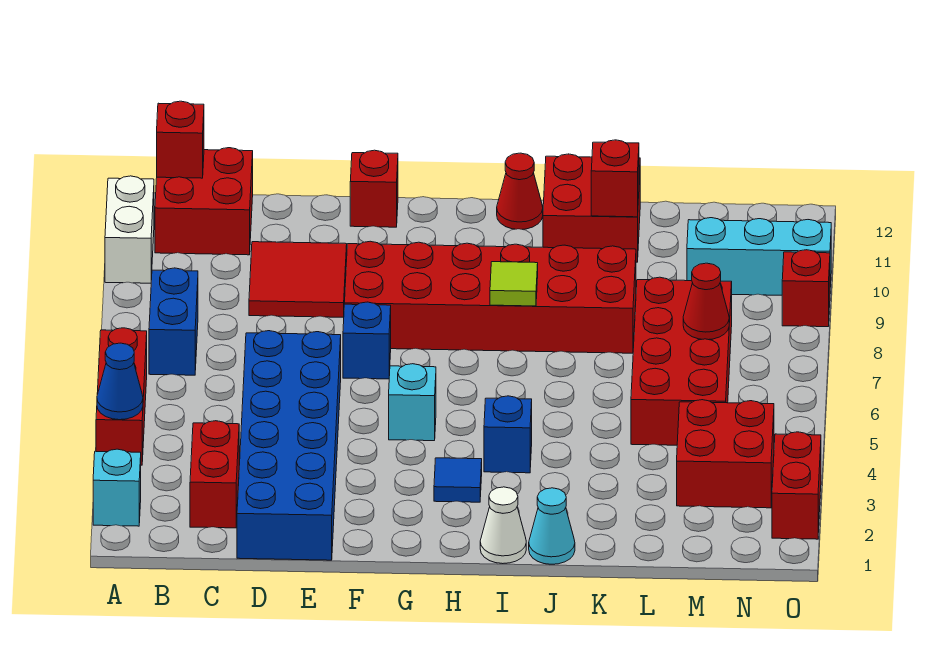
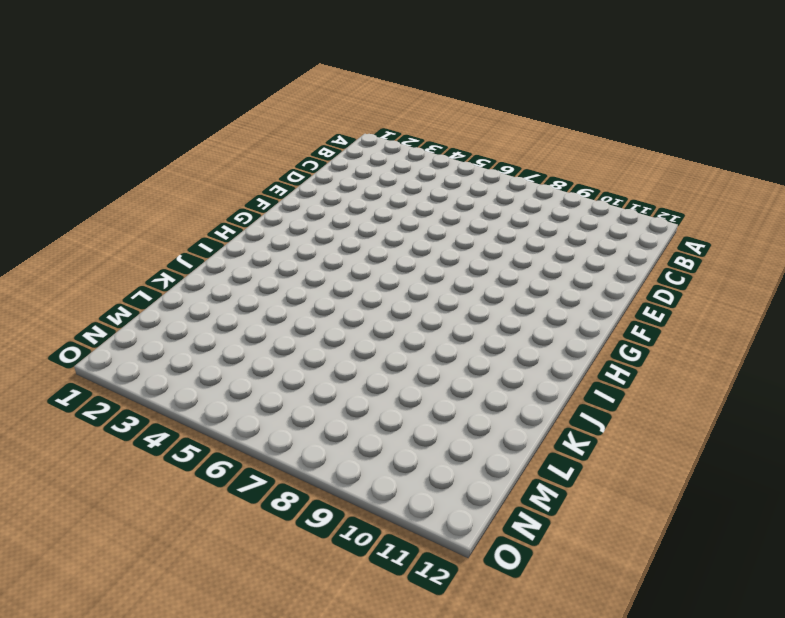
none -> cyan brick A2 level 1
none -> red brick A4:A6 level 1
none -> white brick A10:A11 level 1

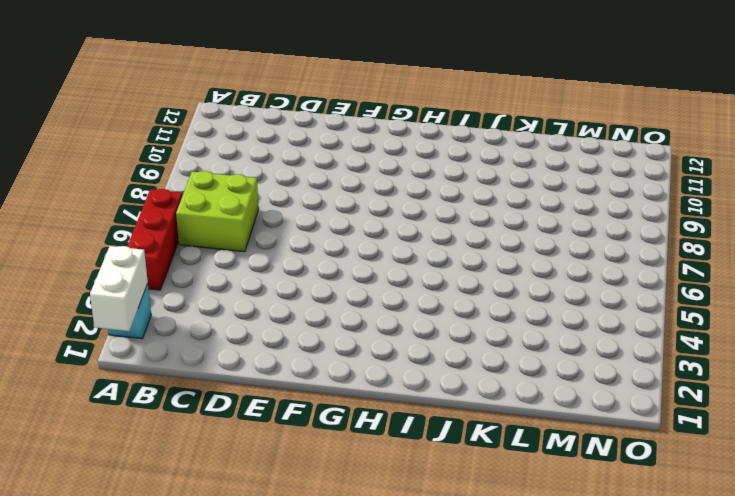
white brick A1:A2 level 2 -> white brick A10:A11 level 1
lime brick B6:C7 level 1 -> blue brick B7:B8 level 1
none -> red brick B11:C12 level 1
none -> red brick C2:C3 level 1
none -> blue brick D1:E6 level 1

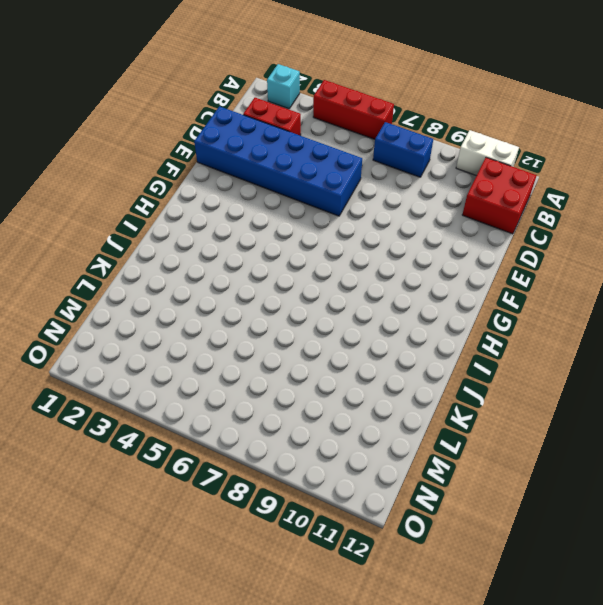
none -> red tile D9:E10 level 1
none -> blue brick F7 level 1
none -> red brick F8:K9 level 1

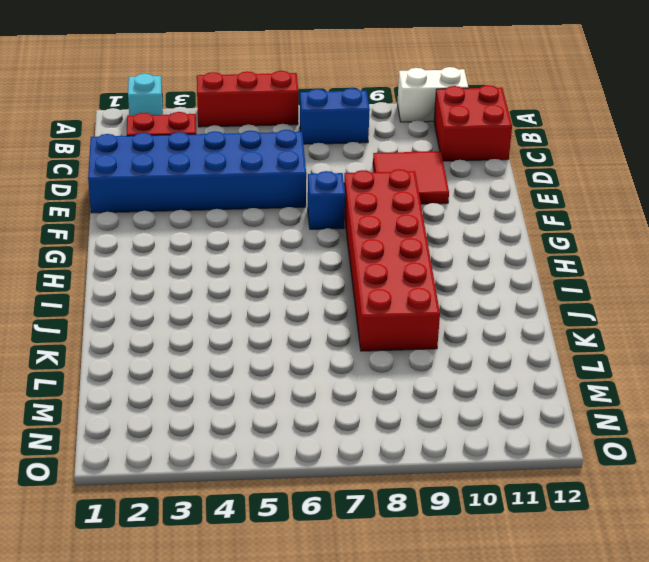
none -> red brick F12 level 1
none -> cyan brick G5 level 1
none -> blue tile H3 level 1

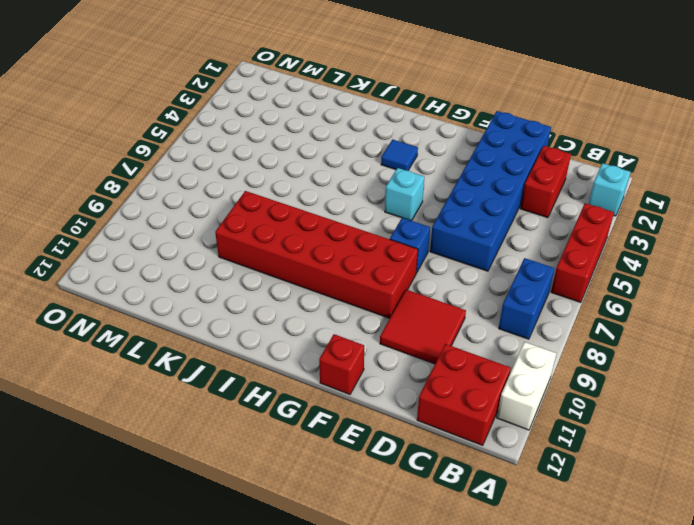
none -> white cone I1 level 1
none -> blue brick I4 level 1
none -> red cone I12 level 1

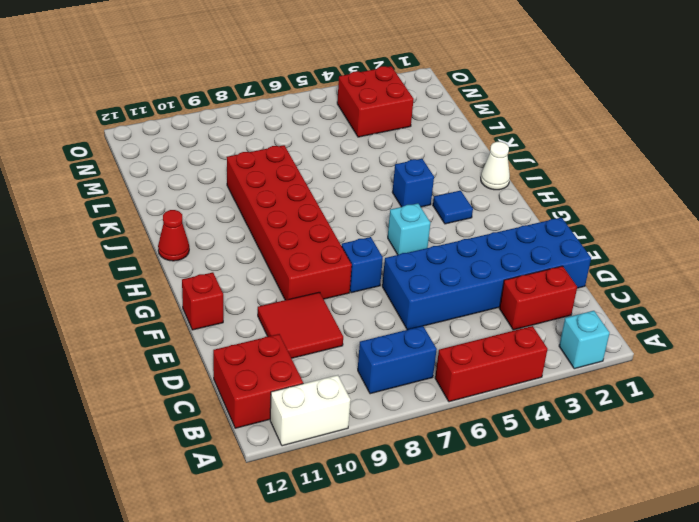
none -> cyan cone J1 level 1
none -> red brick J11:K12 level 1
none -> red brick L5:M8 level 1

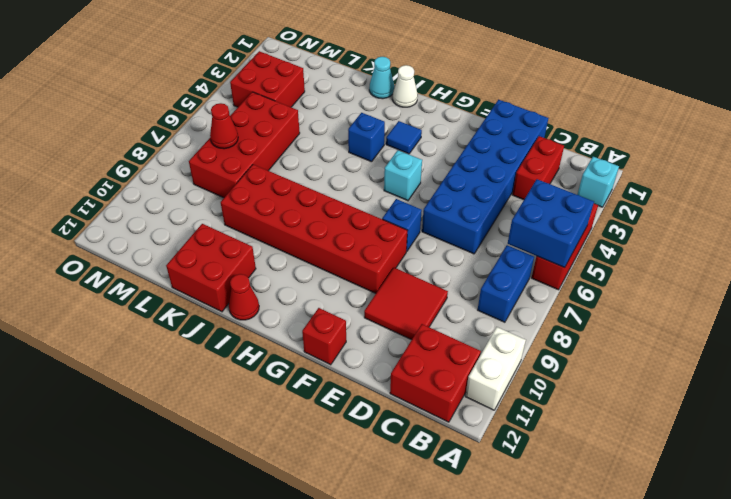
blue brick A5:B6 level 2 -> none
none -> cyan brick M10:O10 level 1
none -> red brick O2:O3 level 1
none -> red brick O9 level 1

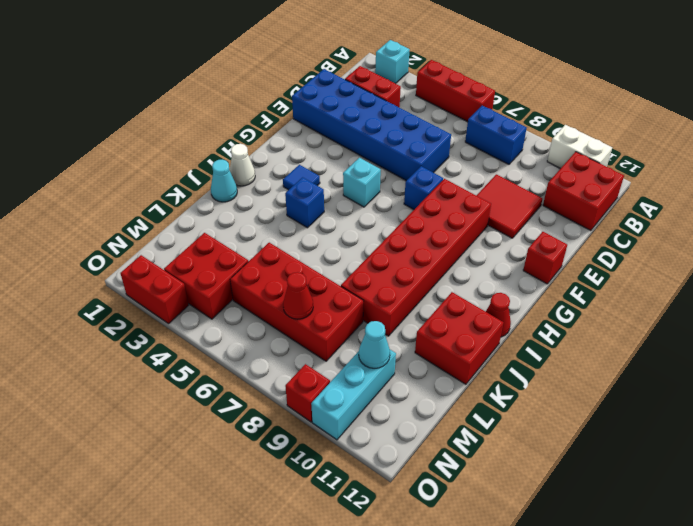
cyan cone M10 level 2 -> none
none -> blue cone A4 level 2
none -> red brick B12 level 2
none -> lime tile I8 level 2

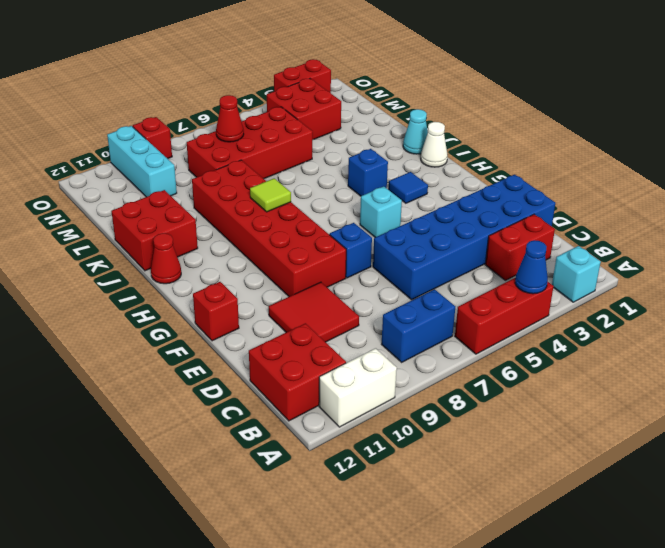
none -> red brick B12 level 2
none -> red brick K11 level 2

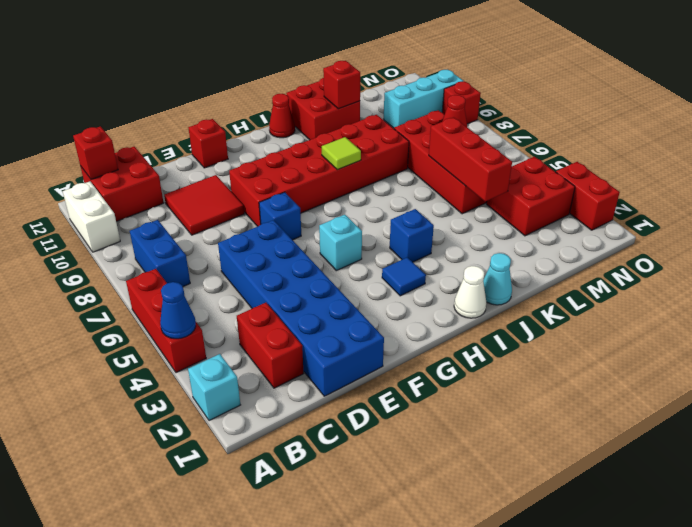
red brick L4:L6 level 2 -> none

